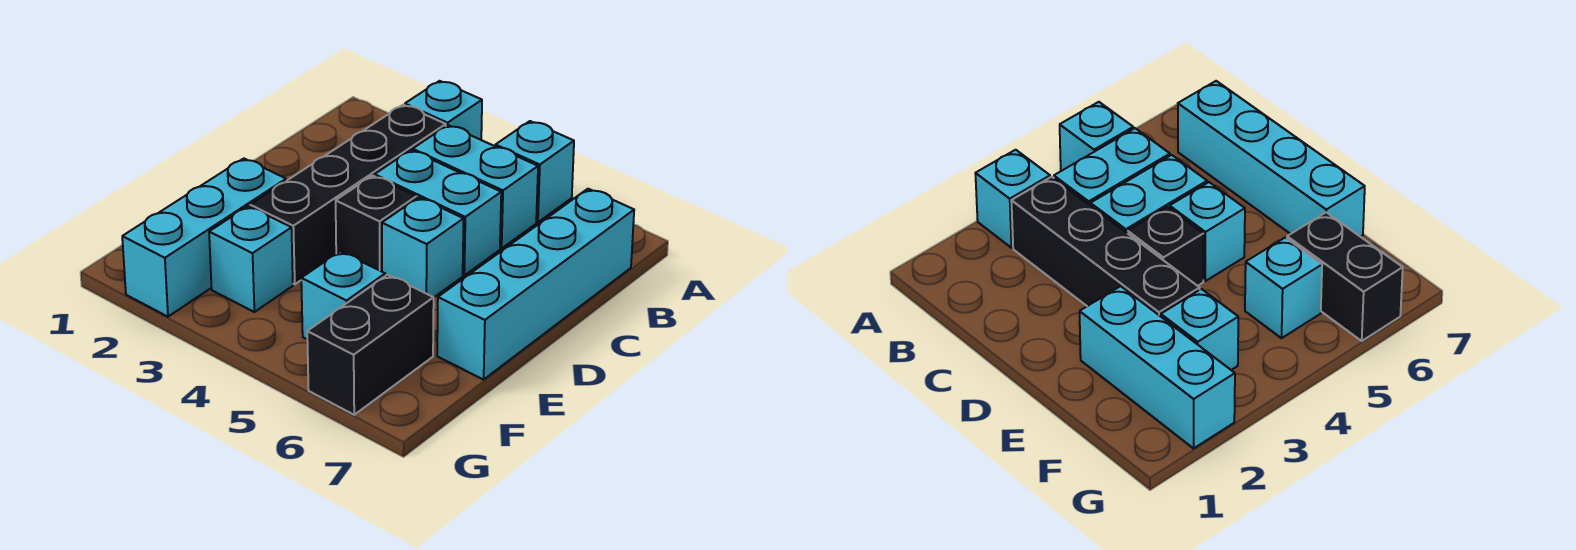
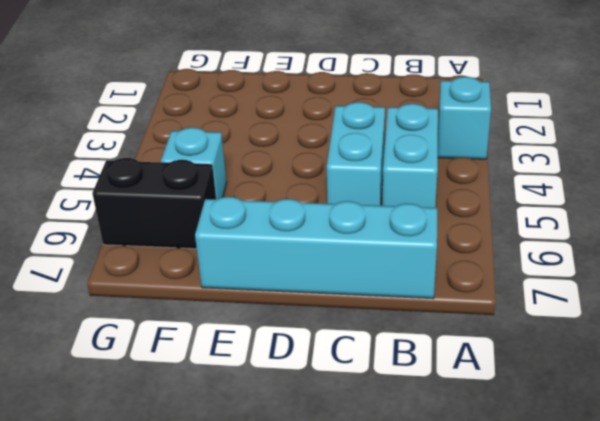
none -> cyan brick A5 level 1
none -> black brick B3:E3 level 1
none -> black brick D4 level 1

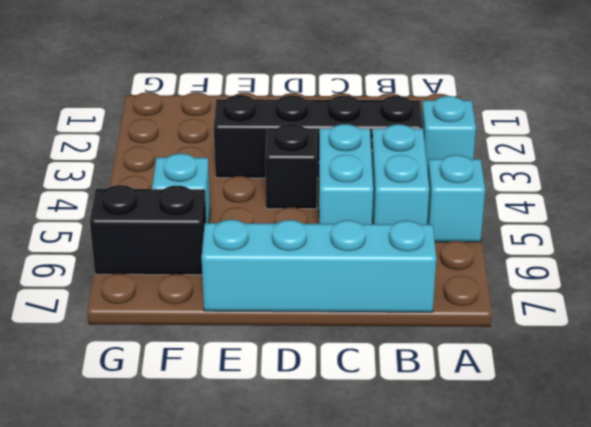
none -> cyan brick D5 level 1
none -> cyan brick E2:G2 level 1
none -> cyan brick F3 level 1

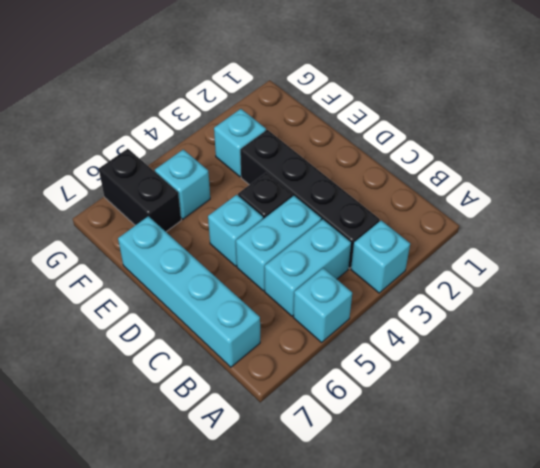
none -> cyan brick E2:G2 level 1

